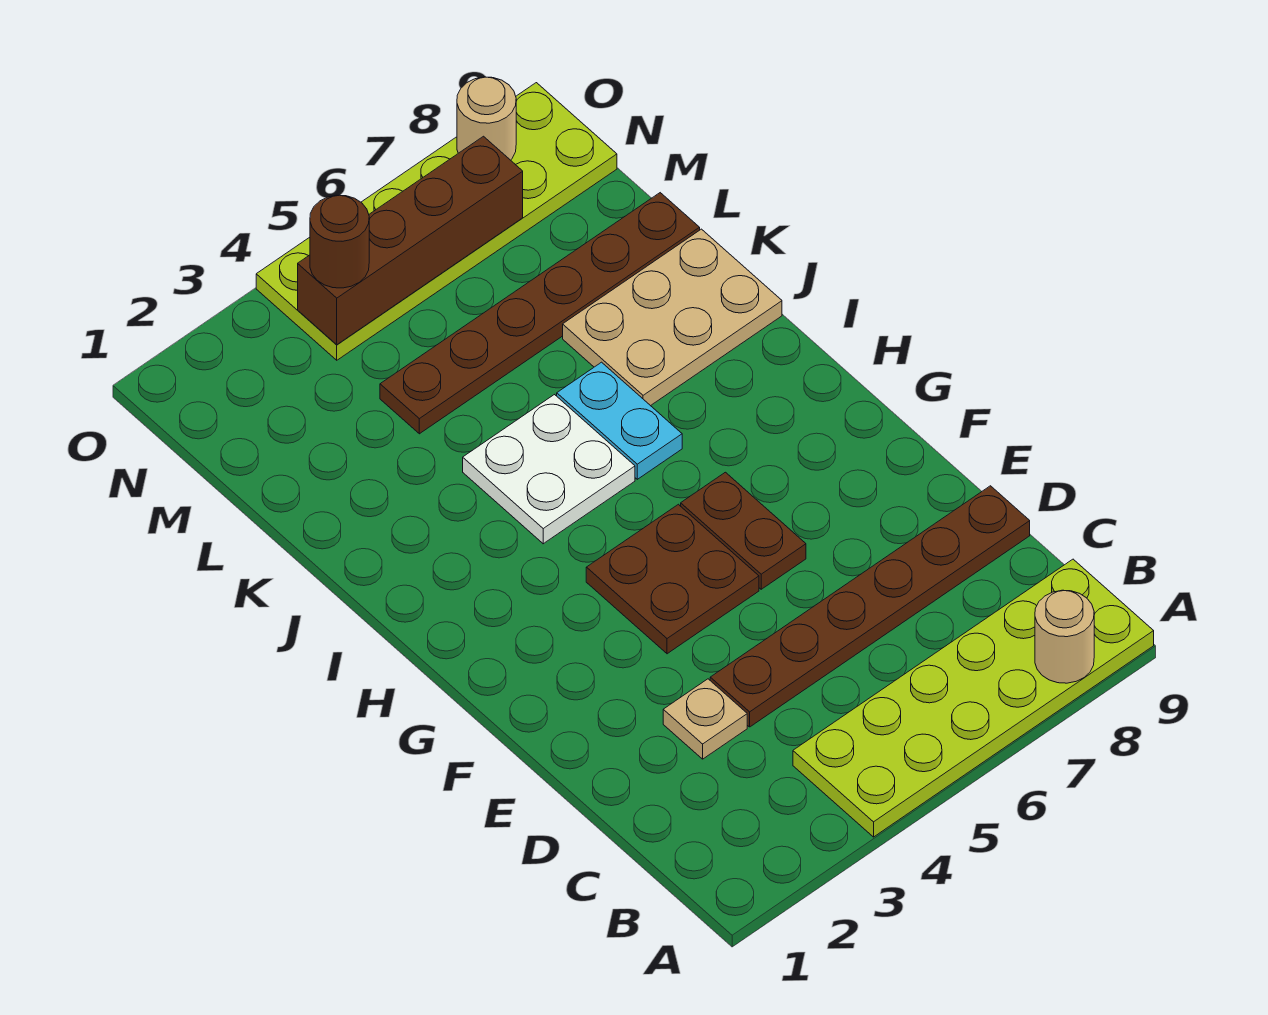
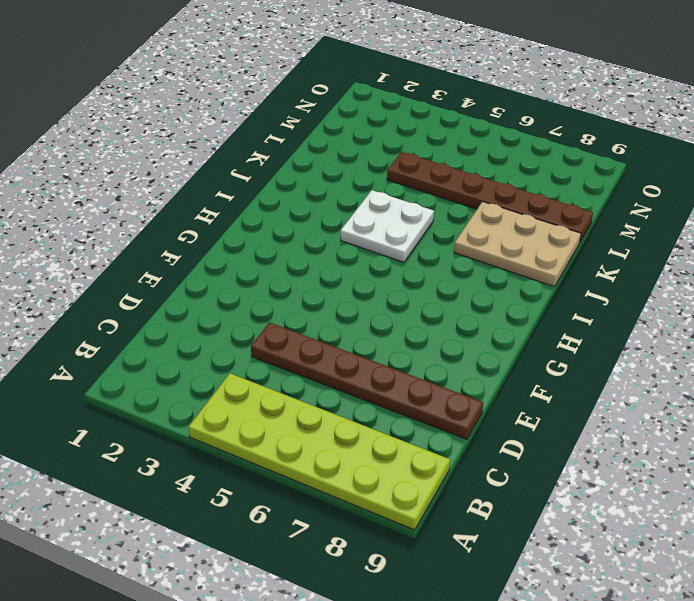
none -> tan plate D3 level 1
none -> brown plate F4:G5 level 1
none -> brown plate F6:G6 level 1

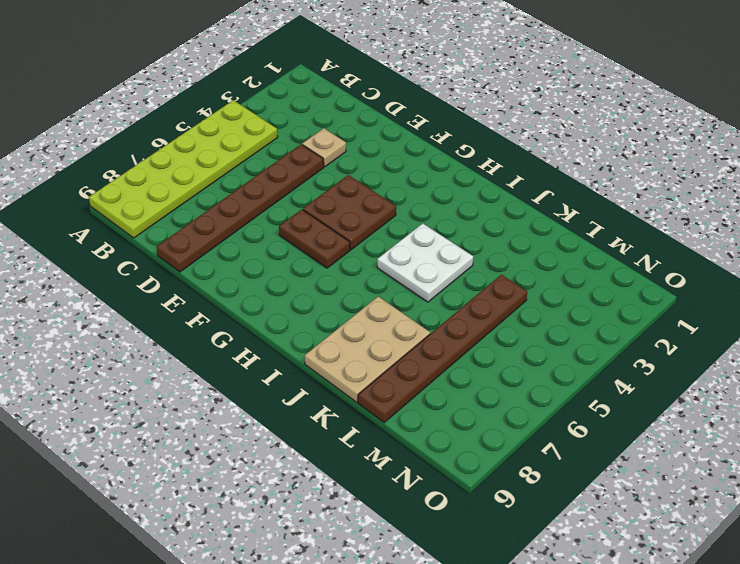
none -> cyan plate I6:J6 level 1
none -> lime plate N4:O9 level 1
none -> tan round brick A8 level 2

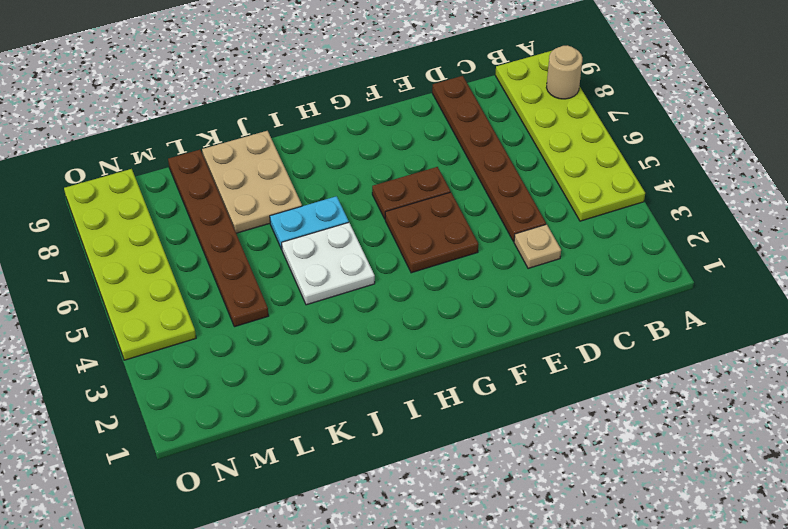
none -> brown brick N4:N7 level 2
none -> tan round brick O8 level 2
none -> brown round brick N4 level 3

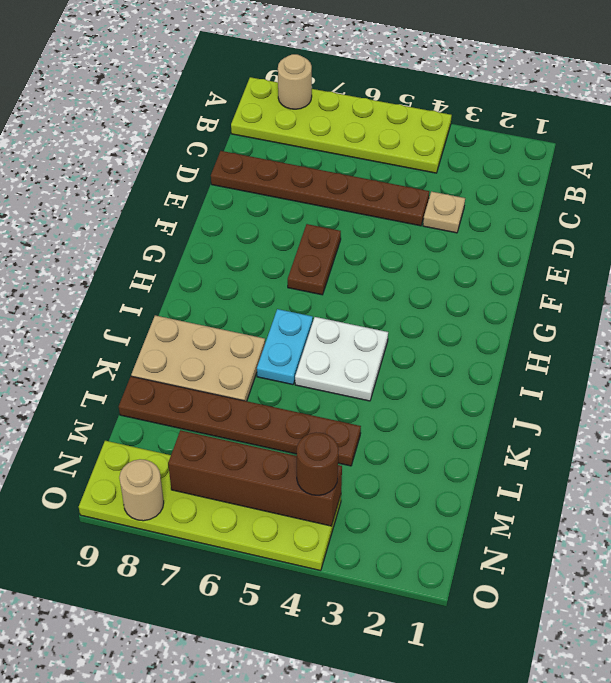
none -> brown plate F4:G5 level 1

